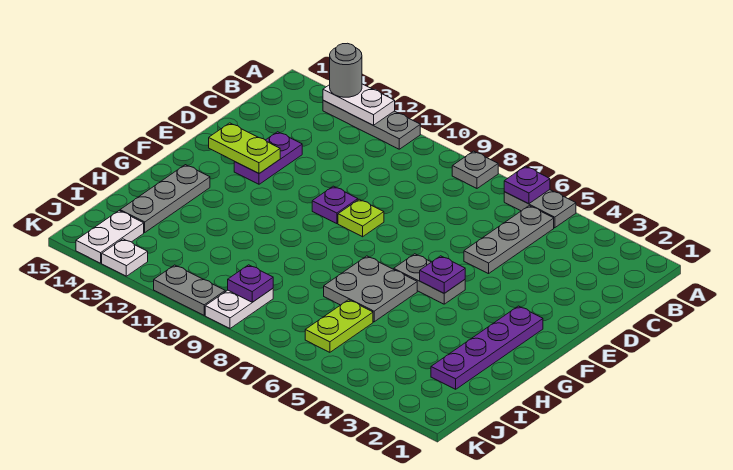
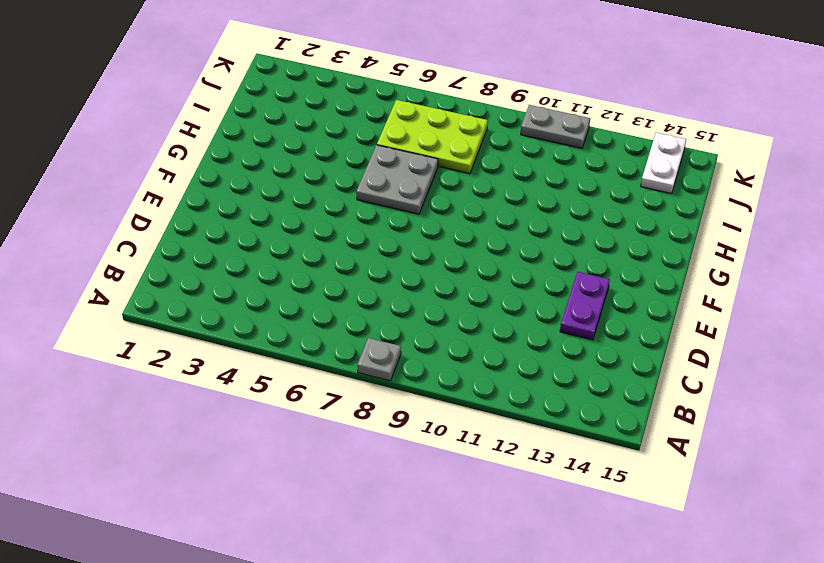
lime plate I6:J8 level 1 -> lime plate I6:J6 level 1
none -> grey plate A5:A6 level 1
none -> grey plate A11:A13 level 1
none -> grey plate B5:D5 level 1

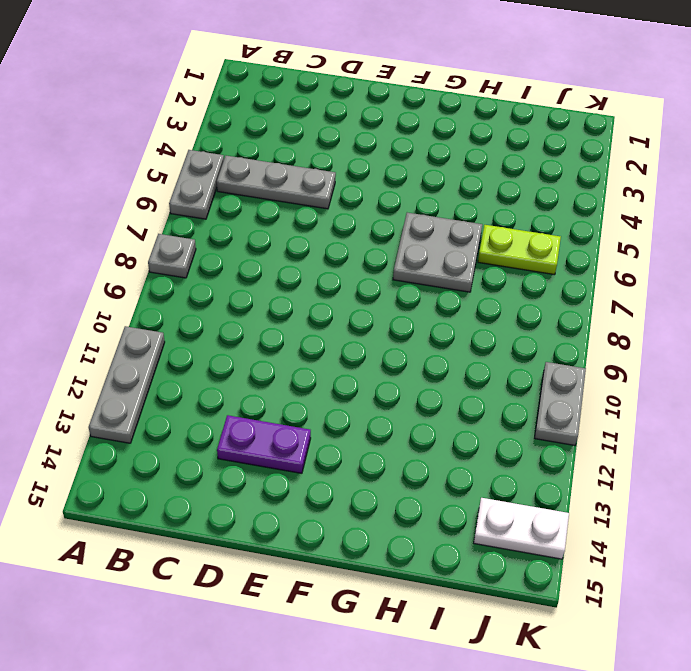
none -> lime plate E9 level 1
none -> purple plate E10 level 1
none -> purple plate F2:I2 level 1

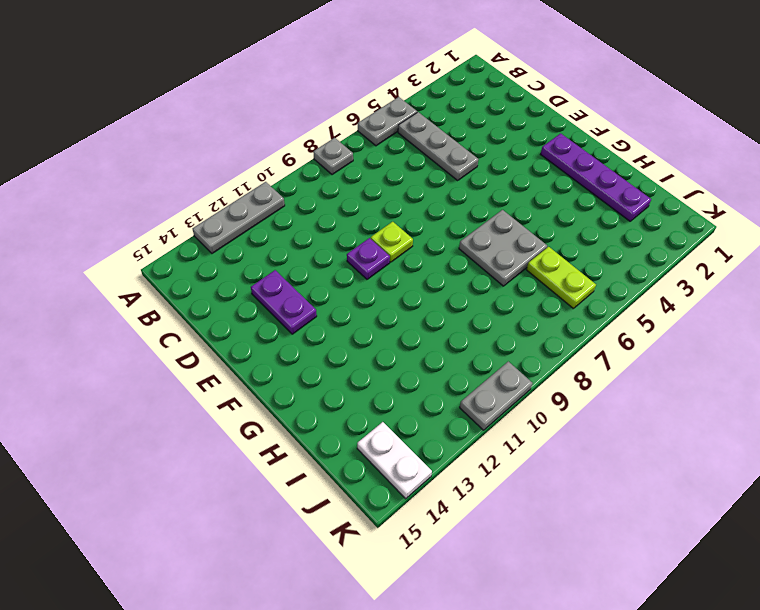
none -> grey plate F5:F6 level 1
none -> grey plate G14:I14 level 1
none -> white plate J9:K9 level 1

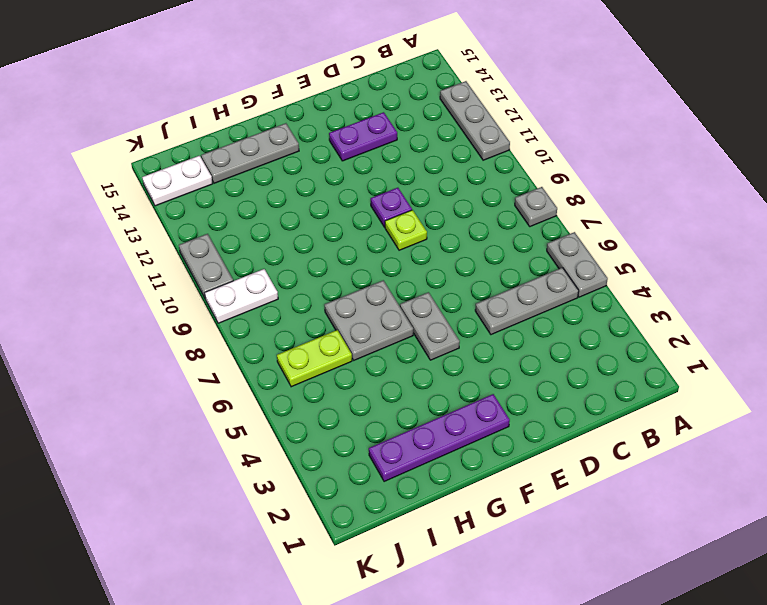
none -> white plate K13 level 1
none -> purple plate A6 level 2
none -> white plate A12:A13 level 2

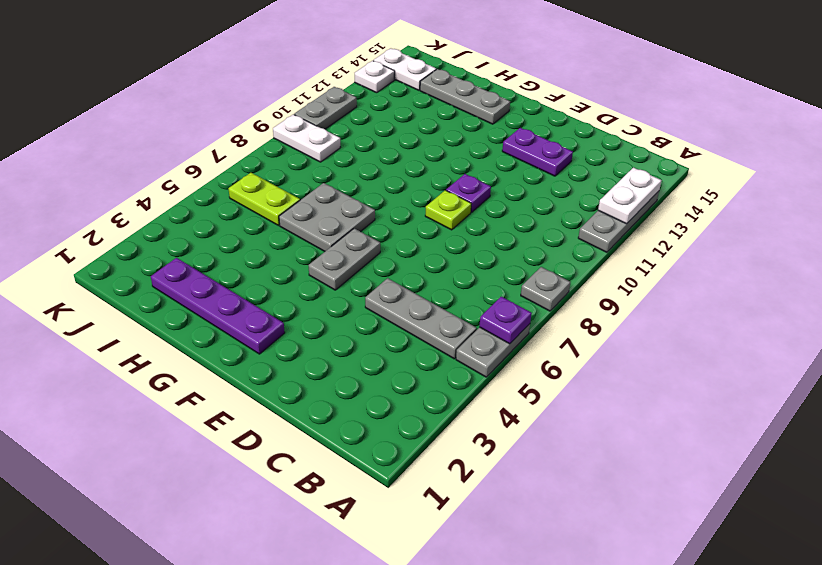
none -> lime plate E13:E14 level 2
none -> purple plate F5 level 2
none -> purple plate J9 level 2

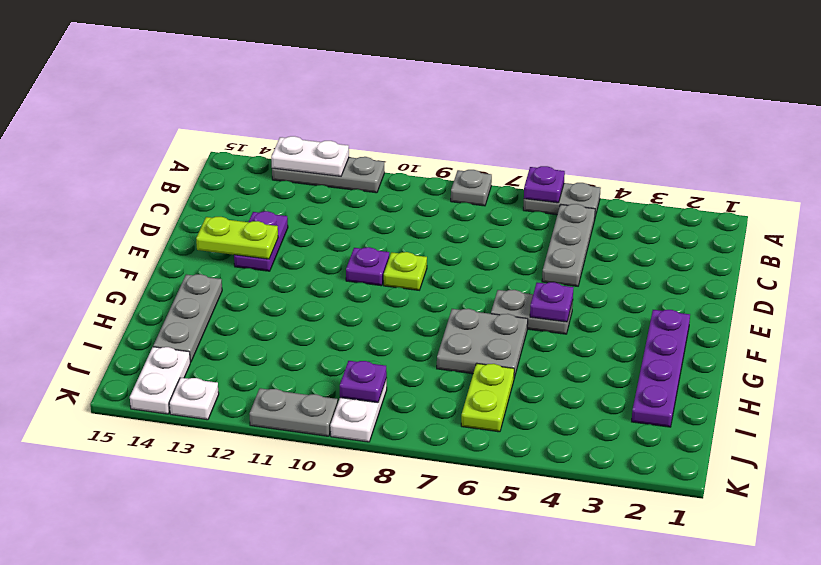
none -> grey round brick A13 level 3

